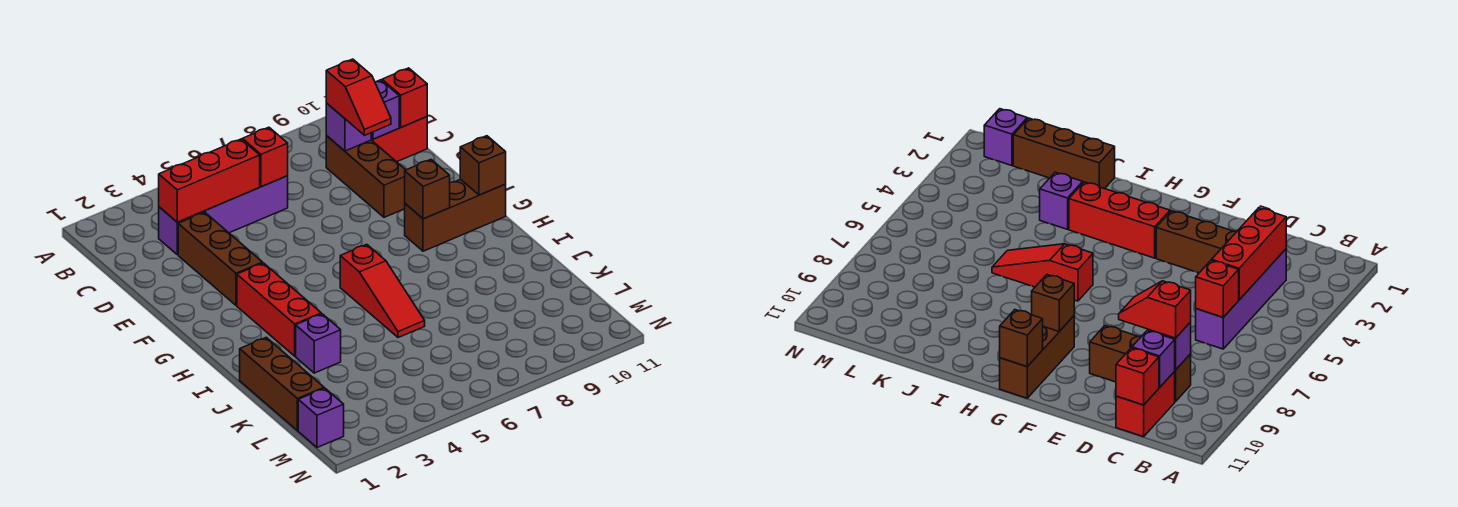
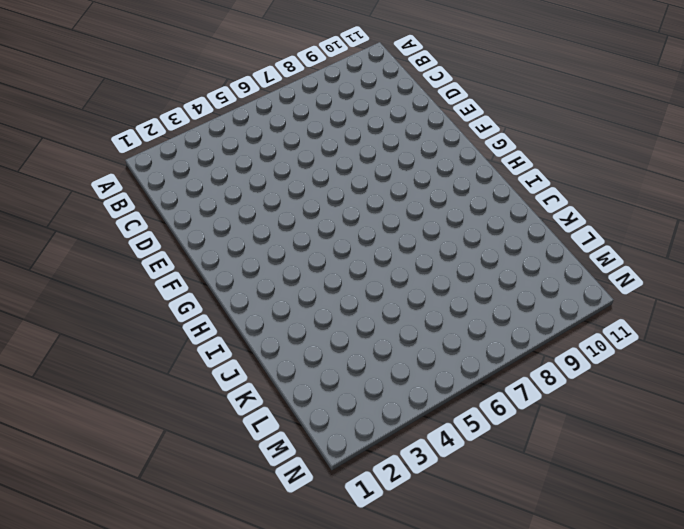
none -> purple brick C3:C6 level 1
none -> brown brick C9:E9 level 1
none -> red brick C10:C11 level 1

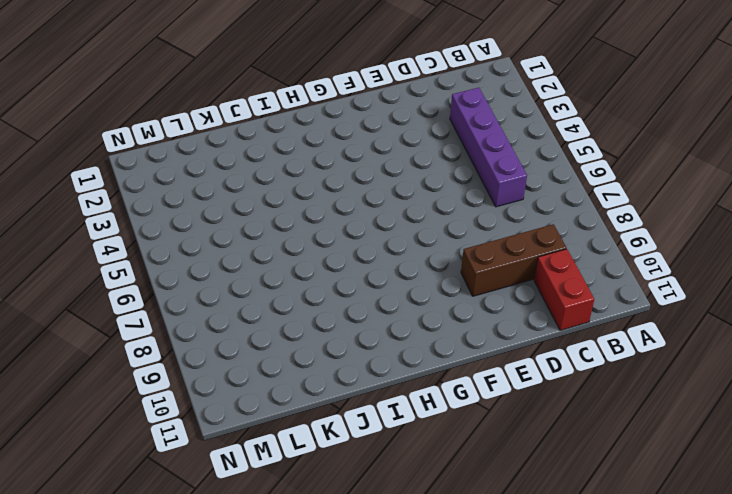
none -> brown brick D3:F3 level 1
none -> red brick G3:I3 level 1
none -> brown brick G9:G11 level 1

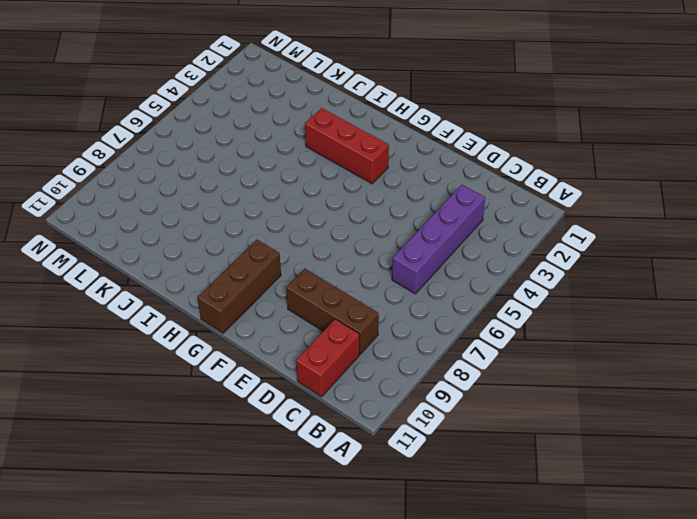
none -> brown brick D3:F3 level 1
none -> red slope H6:J6 level 1 top H
none -> brown brick J1:L1 level 1

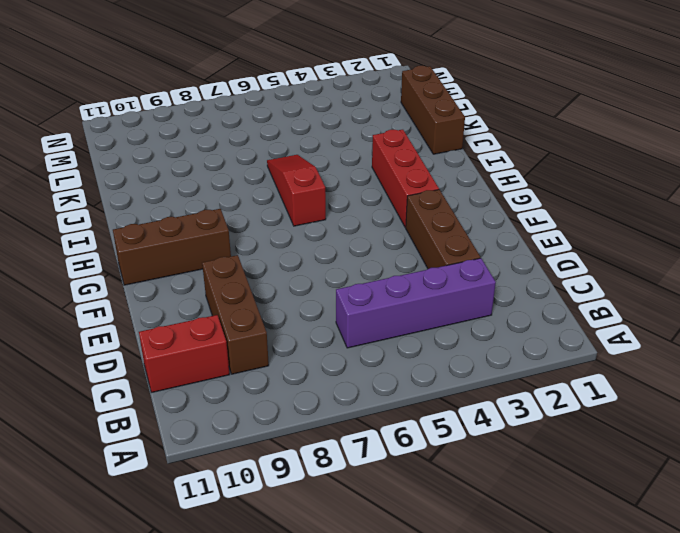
none -> purple brick J3 level 1
none -> purple brick M1 level 1
none -> red brick C3:C5 level 2

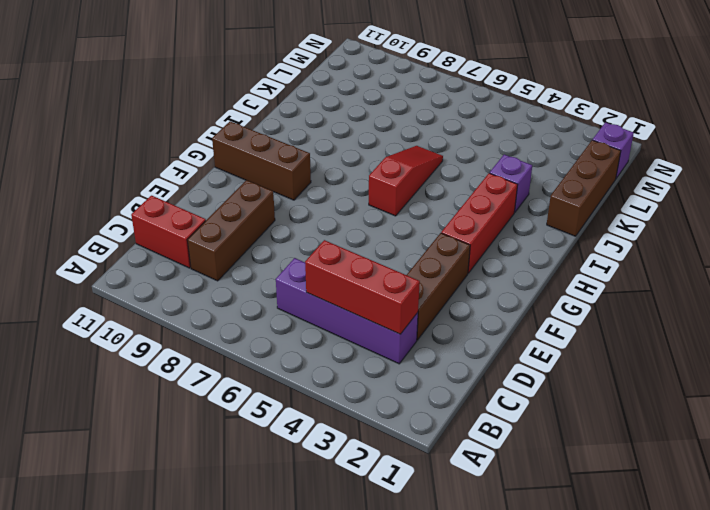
none -> red brick C6 level 2
none -> purple brick C9 level 2
none -> purple brick C10 level 2

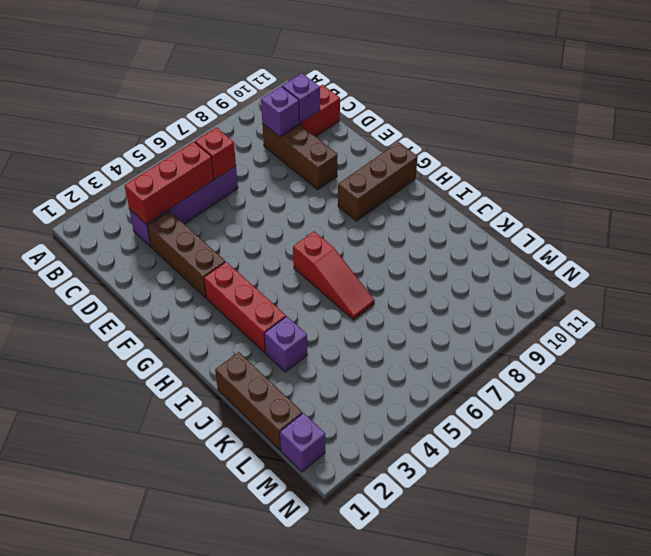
none -> red brick C11 level 2
none -> brown brick G9 level 2
none -> brown brick G11 level 2

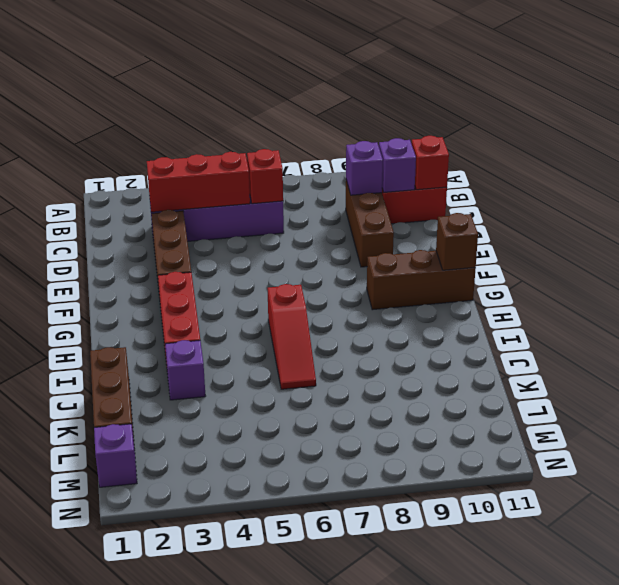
none -> brown brick G9 level 2
none -> red slope C9:D9 level 3 top C

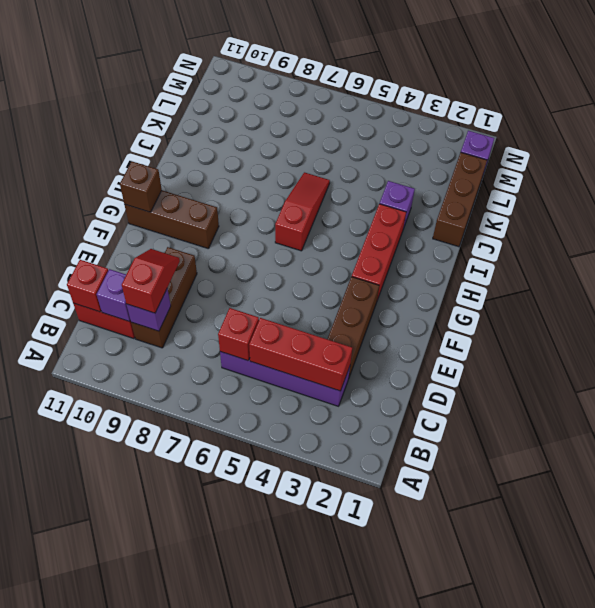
none -> brown brick G9 level 2

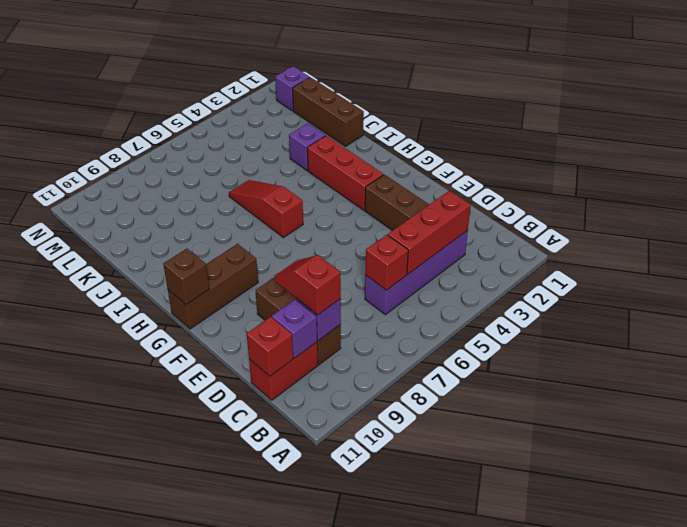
none -> brown brick G9 level 2

